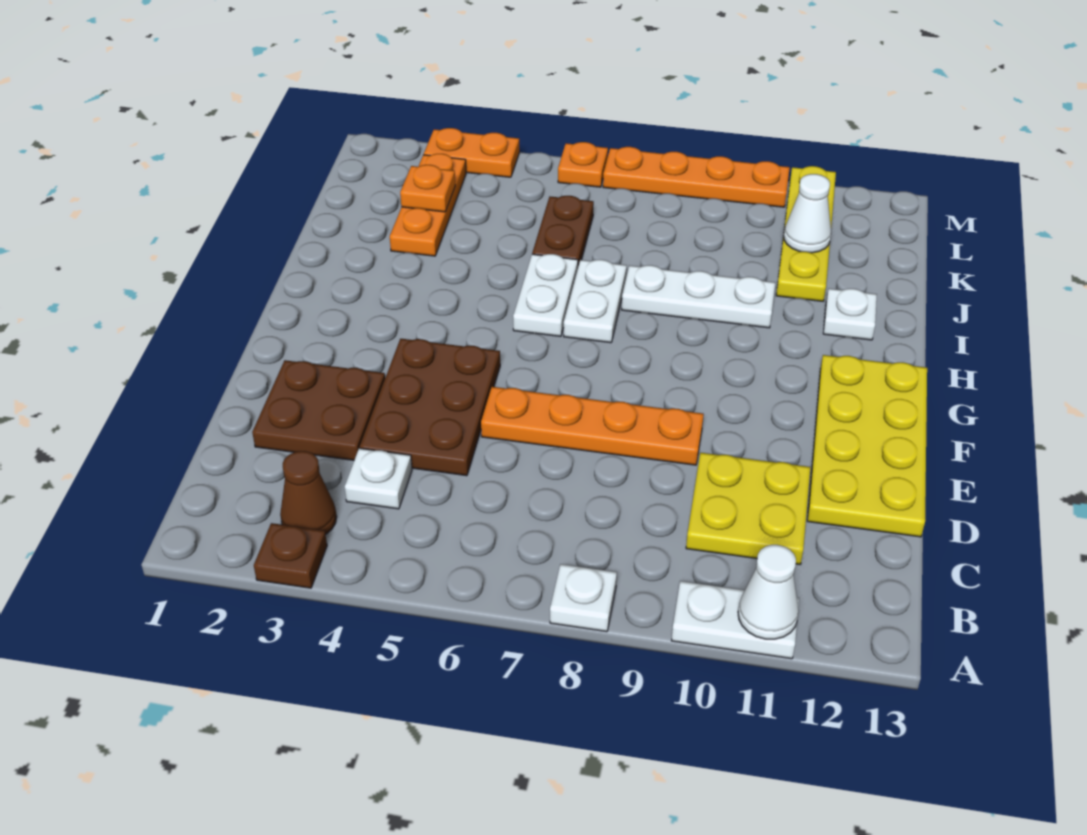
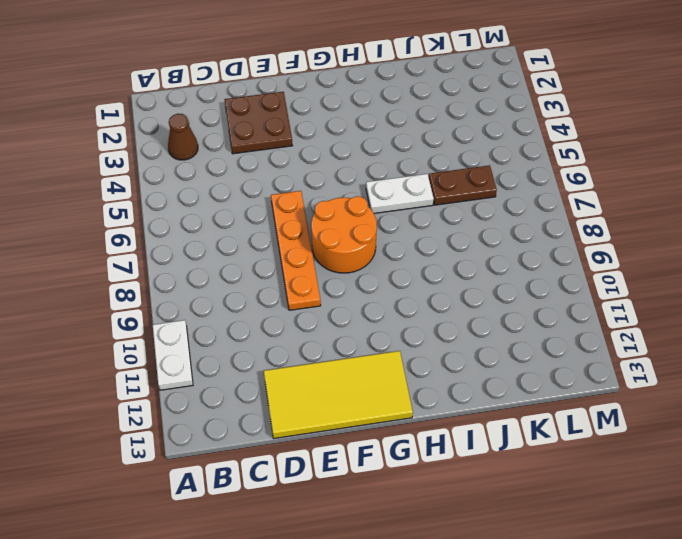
yellow tile D12:G13 level 1 -> yellow plate D12:G13 level 1
orange round brick F7:G8 level 1 -> none
none -> brown plate A3 level 1
none -> white plate A8 level 1
none -> white plate C4 level 1

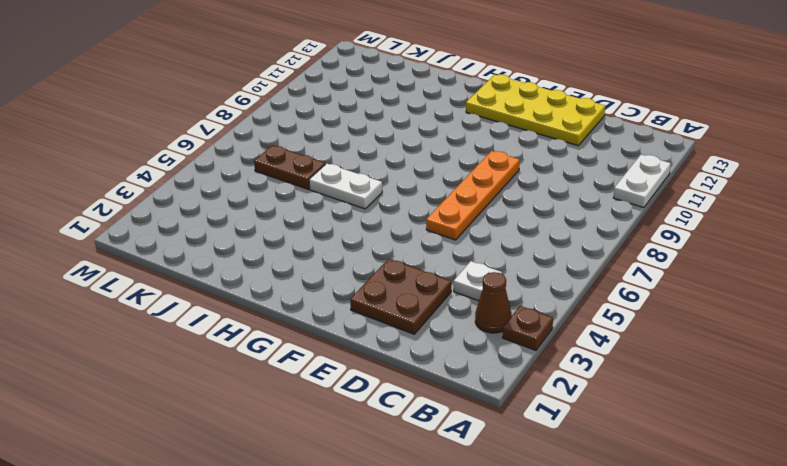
none -> white plate A8 level 1
none -> yellow plate C10:D11 level 1
none -> brown plate D4:F5 level 1

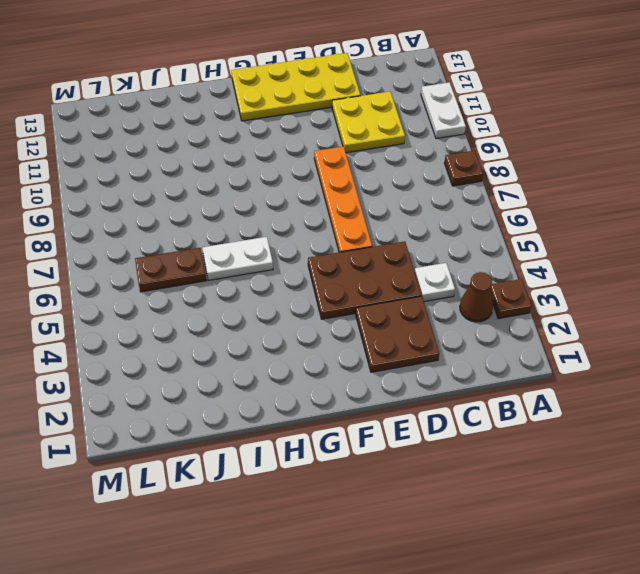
brown plate A8 level 1 -> white plate A8 level 1
none -> white plate H7:I7 level 1
none -> white plate I8:I10 level 1
none -> white plate I12 level 1

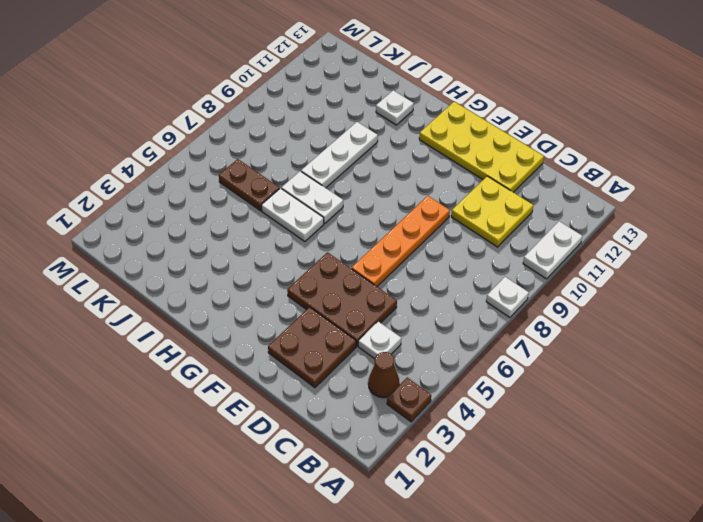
none -> orange plate J3:L3 level 1
none -> yellow plate J11:M11 level 1
none -> orange plate M3:M4 level 1

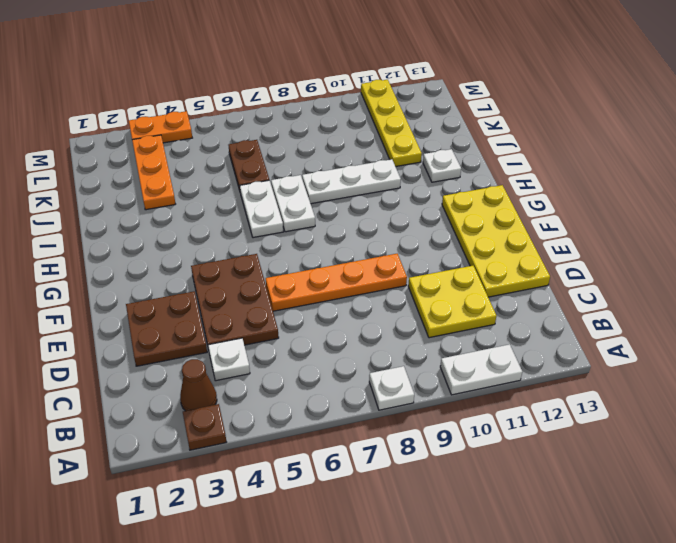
none -> orange plate M6 level 1
none -> orange plate M7:M10 level 1
none -> white cone A11 level 2

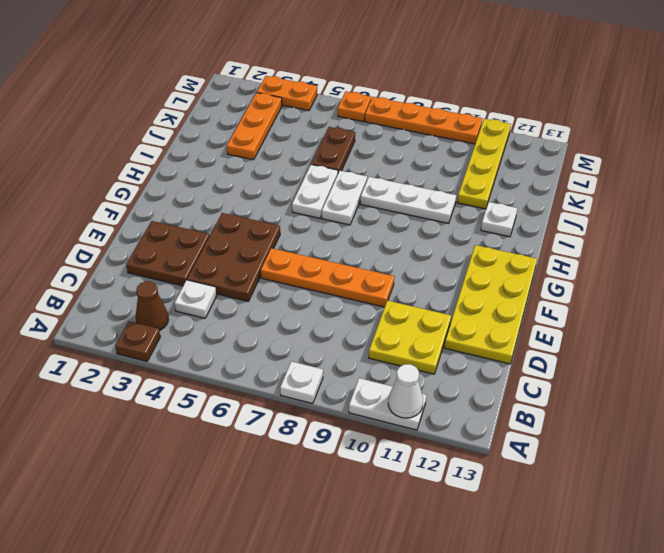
none -> orange plate K3 level 2
none -> white cone K11 level 2

